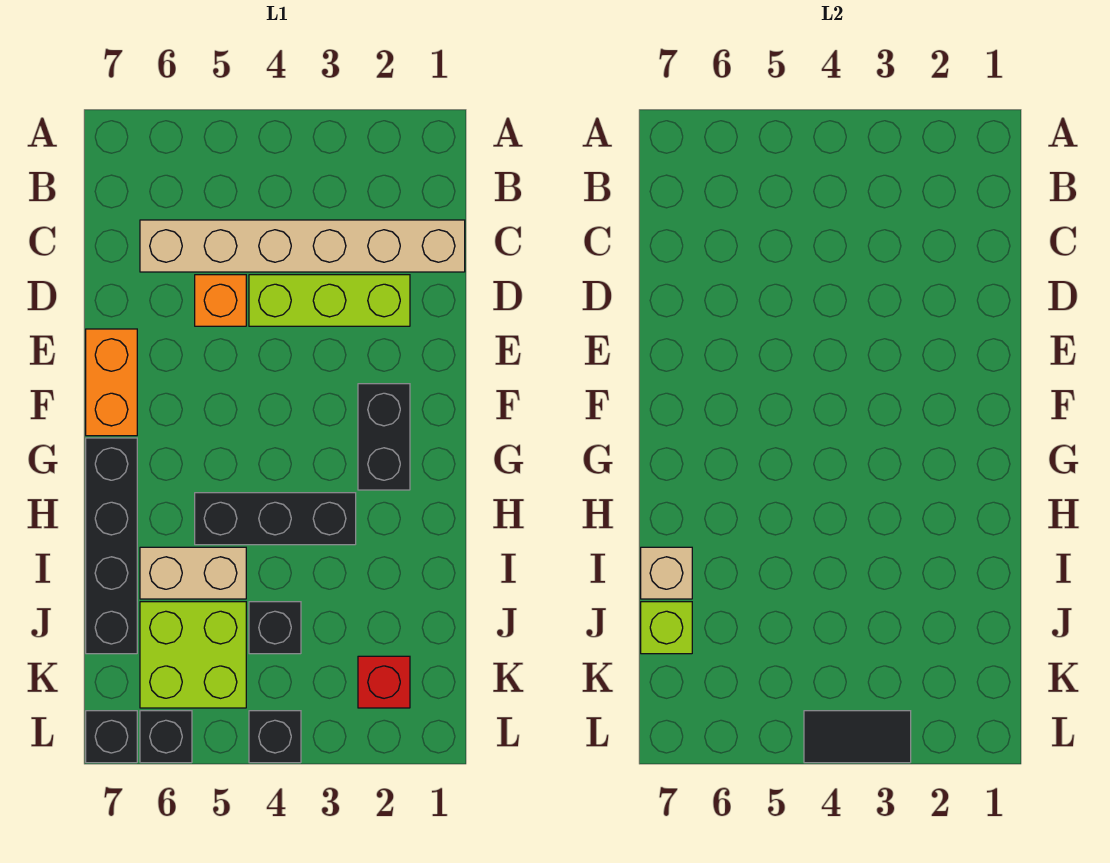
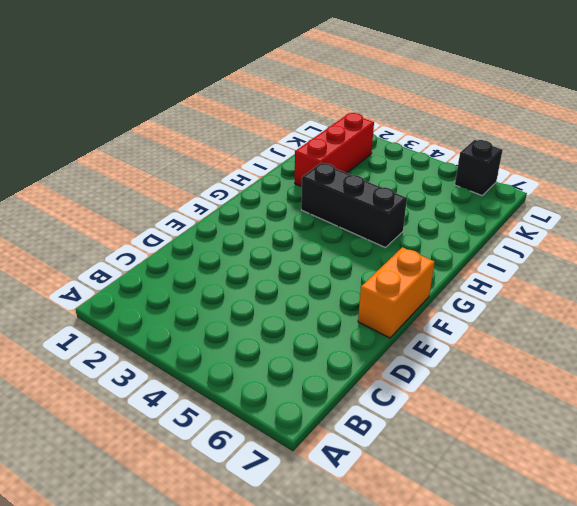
red brick I2:K2 level 1 -> red brick K2 level 1
none -> tan brick C1:C6 level 1
none -> lime brick D2:D4 level 1
none -> orange brick D5 level 1

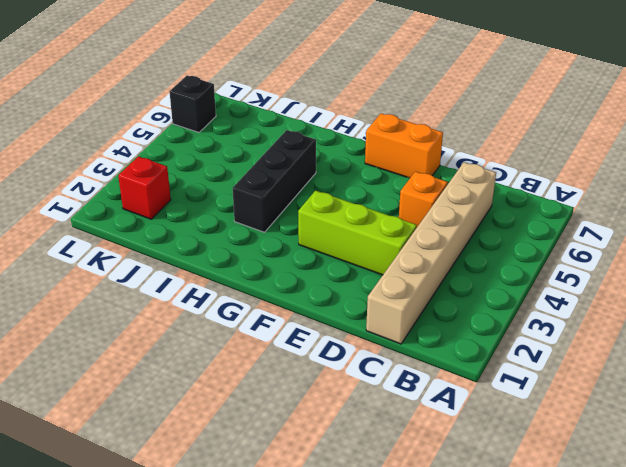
lime brick D3:F3 level 1 -> lime brick D2:D4 level 1
none -> black brick F2:G2 level 1
none -> black brick G7:J7 level 1
none -> tan brick I5:I6 level 1

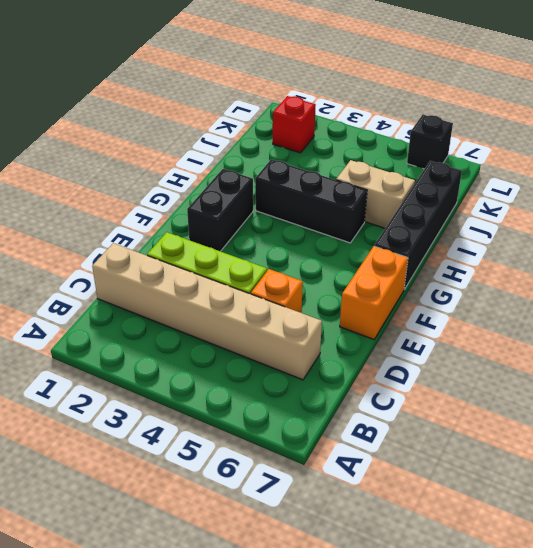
none -> black brick J4 level 1
none -> lime brick J5:K6 level 1
none -> black brick L4 level 1

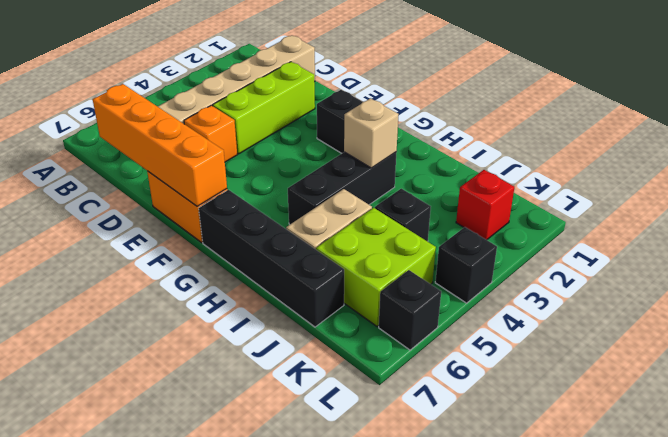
orange brick C7:F7 level 2 -> none
tan brick H3 level 2 -> tan brick I7 level 2
none -> black brick L7 level 1
none -> lime brick J7 level 2
none -> black tile L3:L4 level 2

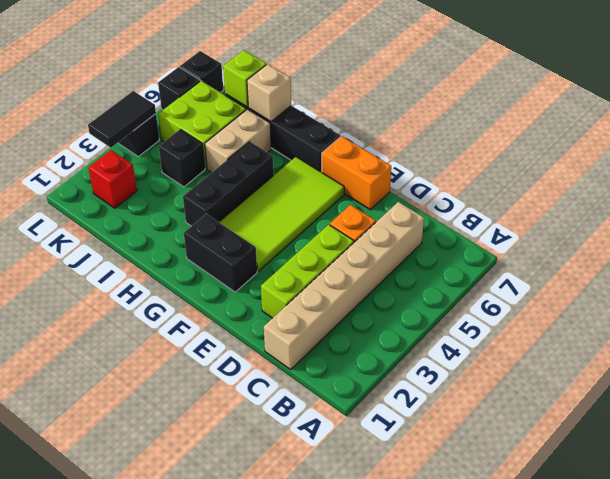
lime tile F3:G6 level 1 -> none

